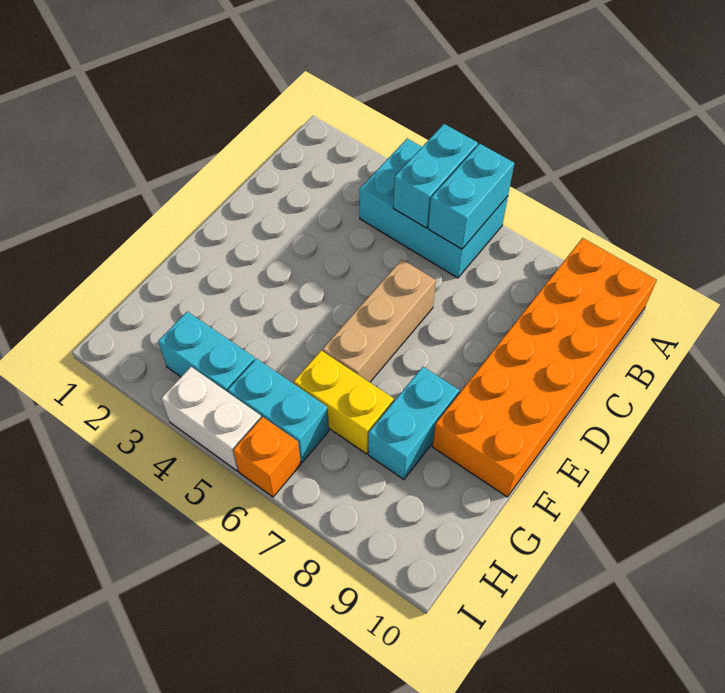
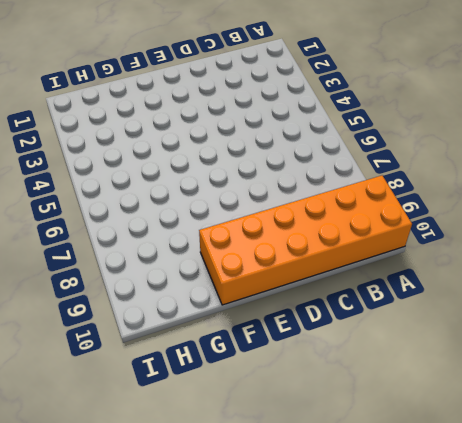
none -> cyan brick A4:B6 level 1
none -> tan brick D6:F6 level 1

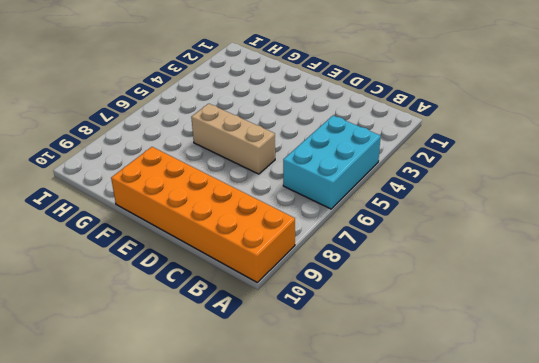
none -> cyan brick F8:G8 level 1
none -> yellow brick G6:G7 level 1

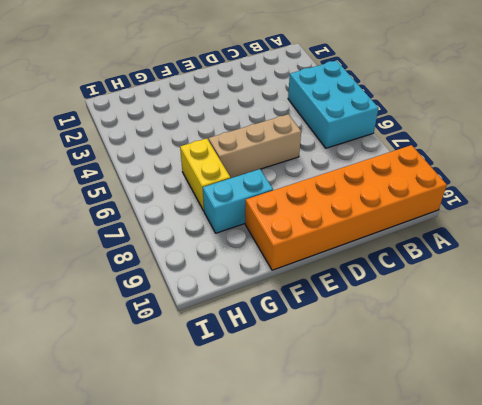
none -> cyan brick H3:H4 level 1
none -> cyan brick H5:H6 level 1

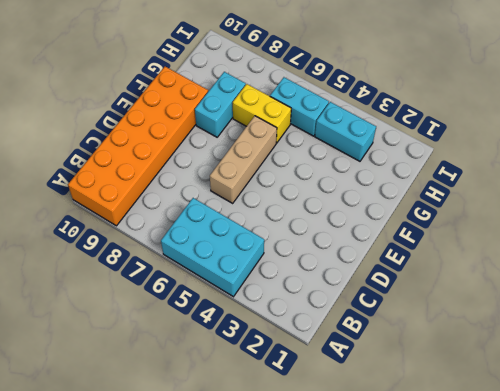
none -> white brick I4:I5 level 1
none -> orange brick I6 level 1

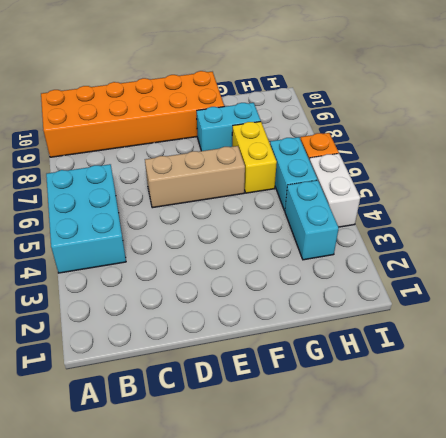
none -> cyan brick A5:B5 level 2
none -> cyan brick A6:B6 level 2

